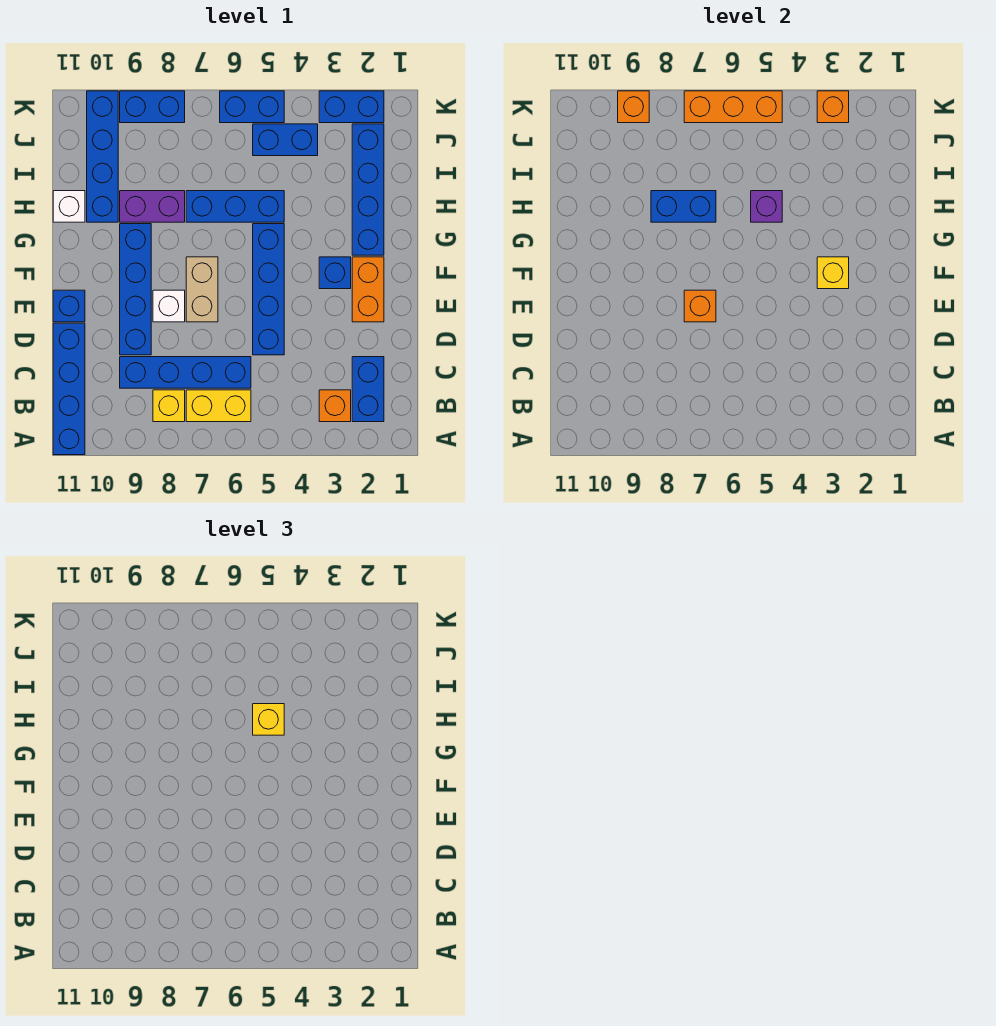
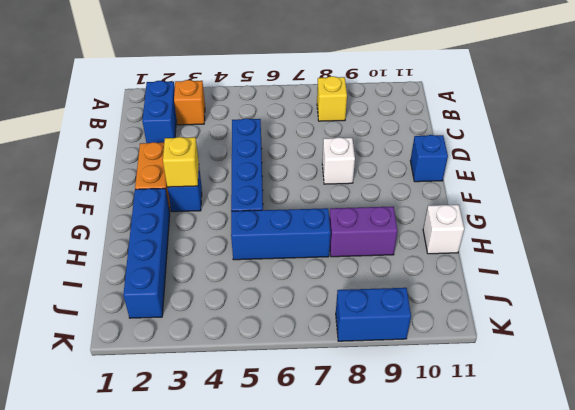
none -> blue brick A11:D11 level 1
none -> yellow brick B6:B7 level 1
none -> blue brick C6:C9 level 1
none -> blue brick D9:G9 level 1

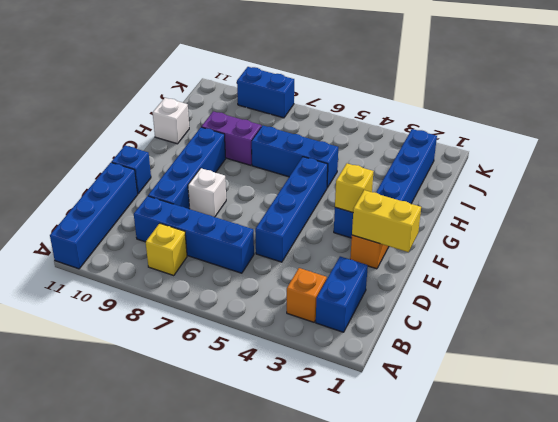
yellow brick E1:E2 level 2 -> yellow brick B6:B7 level 1
none -> tan brick E7:F7 level 1
none -> blue brick H10:K10 level 1
none -> blue brick J4:J5 level 1
none -> blue brick K2:K3 level 1

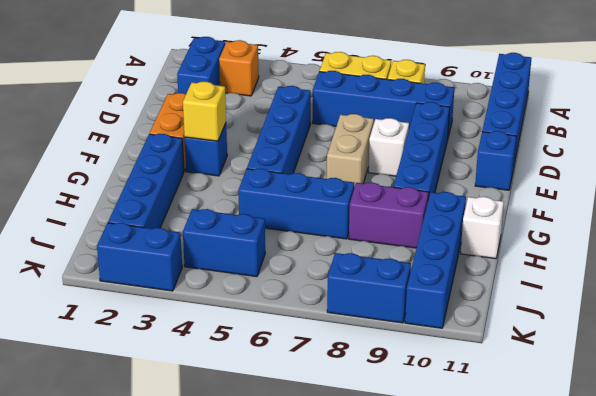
none -> blue brick K5:K6 level 1
none -> orange brick E7 level 2
none -> purple brick H5 level 2
none -> blue brick H7:H8 level 2

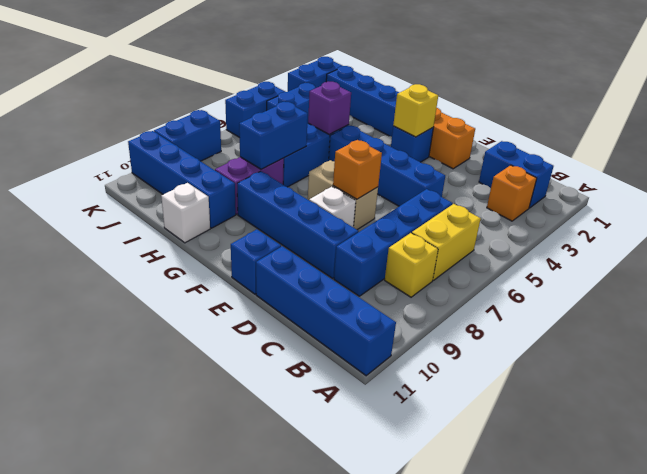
none -> orange brick K3 level 2
none -> orange brick K5:K7 level 2
none -> orange brick K9 level 2
none -> yellow brick H5 level 3

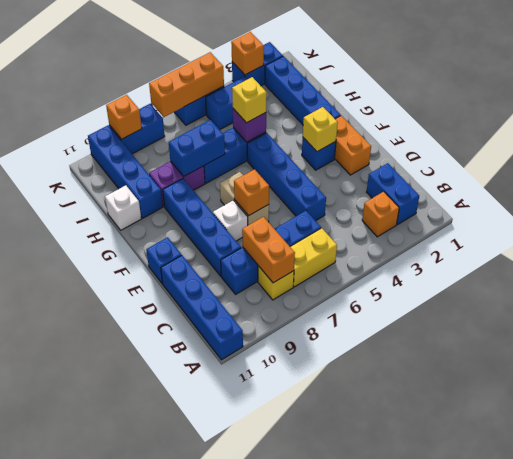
orange brick B8:C8 level 2 -> none

